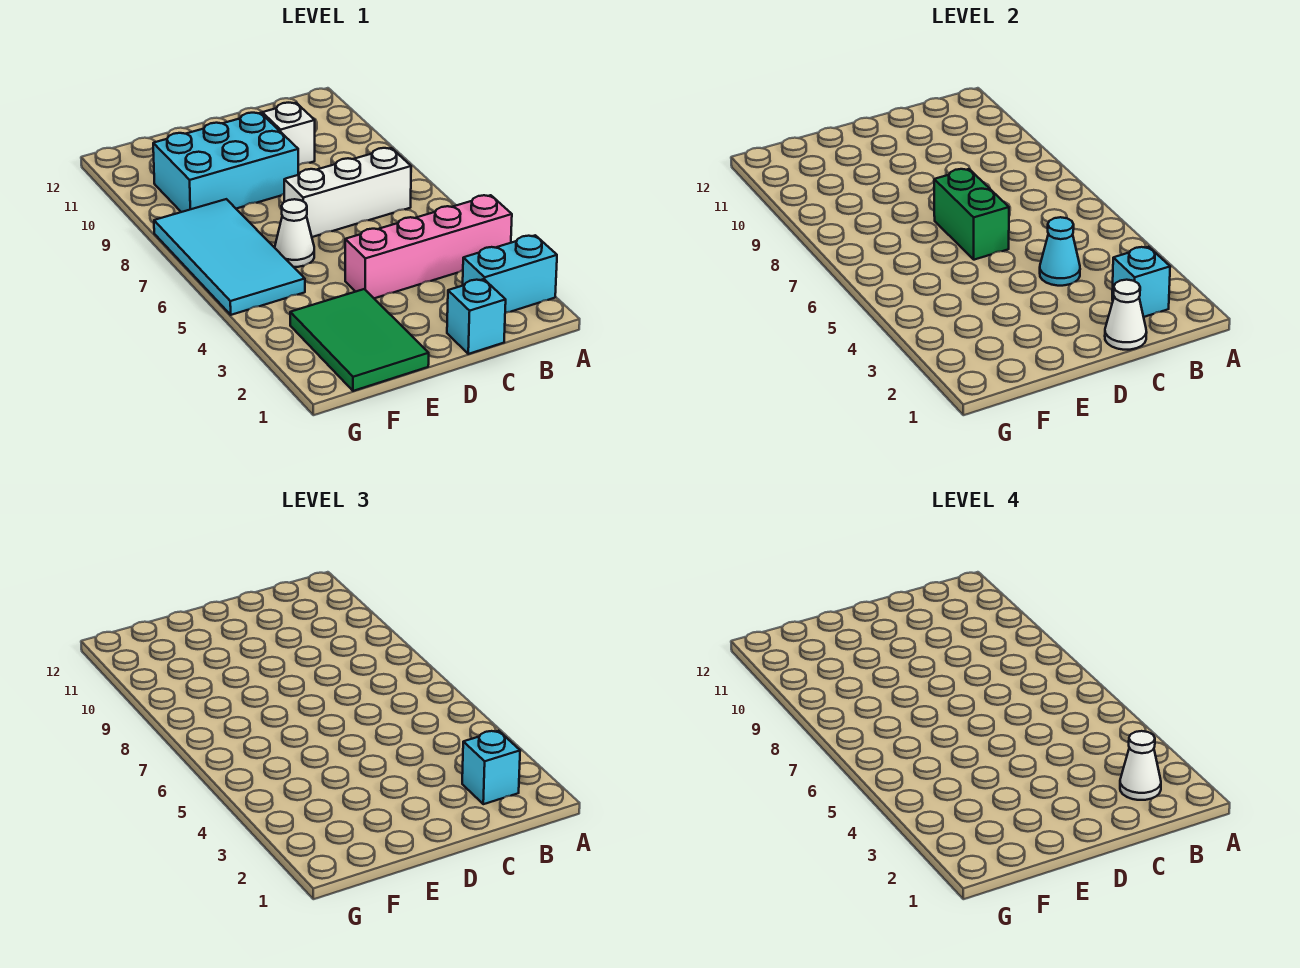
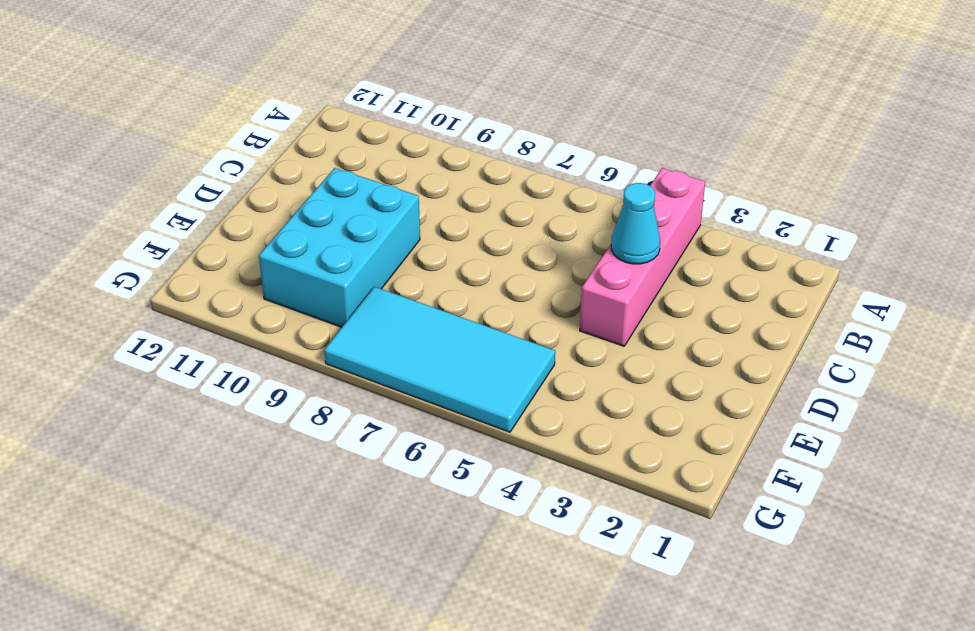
none -> cyan brick A2:B2 level 1
none -> white brick B7:D7 level 1
none -> cyan brick C1 level 1

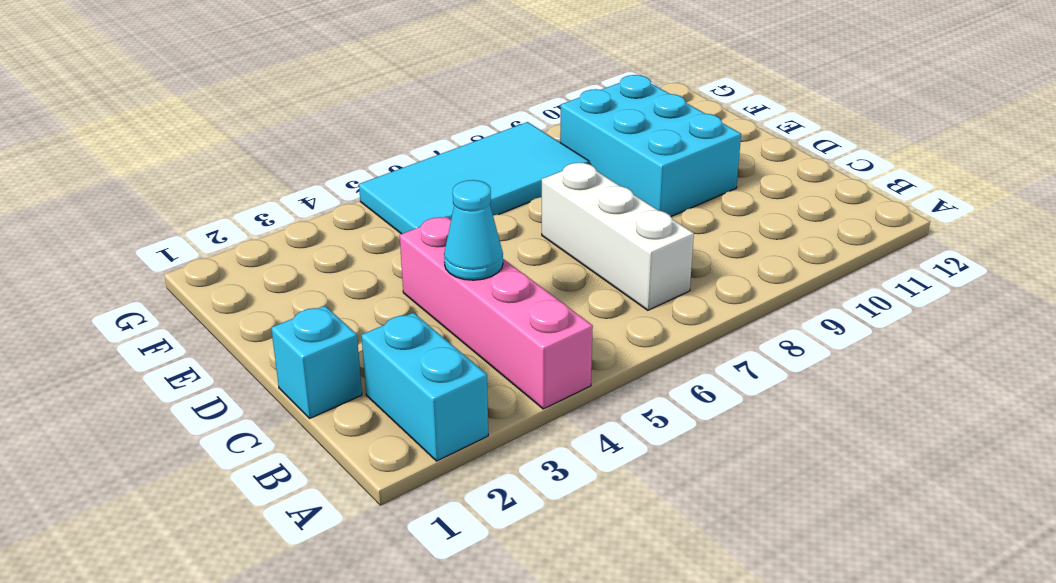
none -> white brick C10 level 1
none -> green tile E1:F3 level 1
none -> white cone E6 level 1

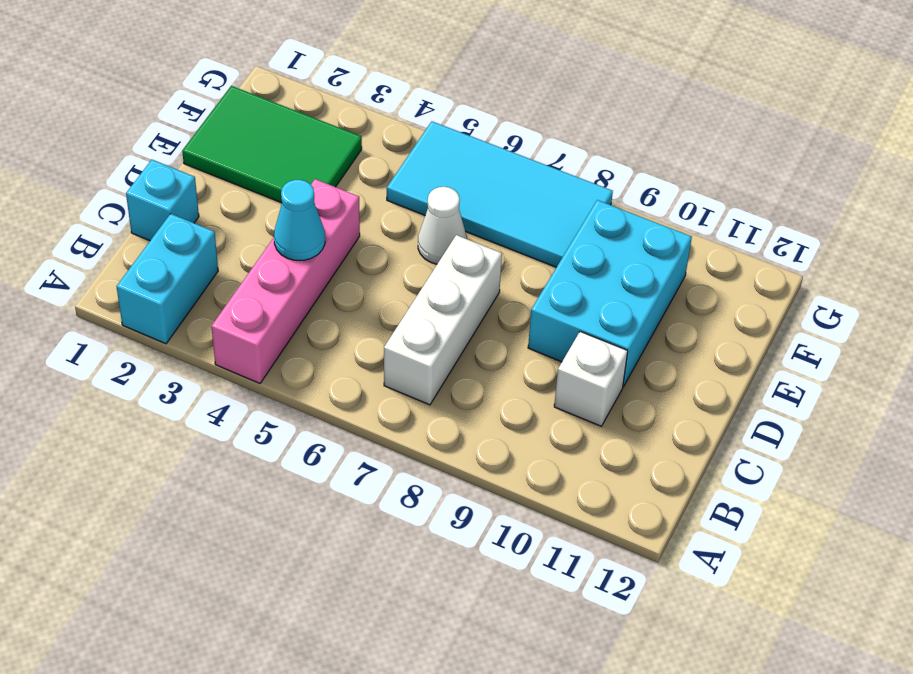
none -> cyan brick B2 level 2
none -> white cone C1 level 2
none -> green brick D6:D7 level 2

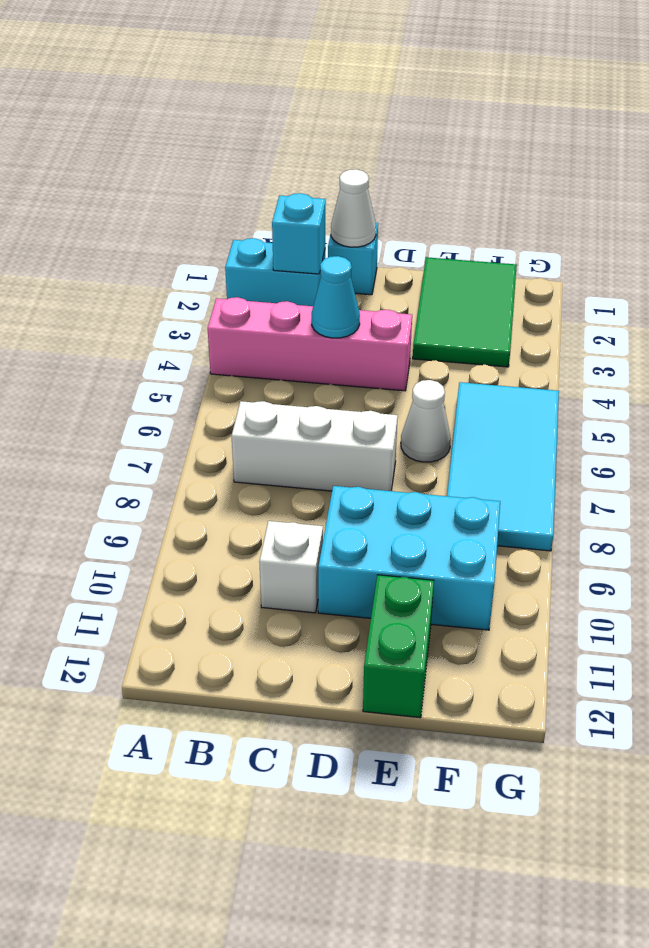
green brick E11:E12 level 1 -> green brick D6:D7 level 2
none -> cyan brick B2 level 3
none -> white cone B2 level 4

